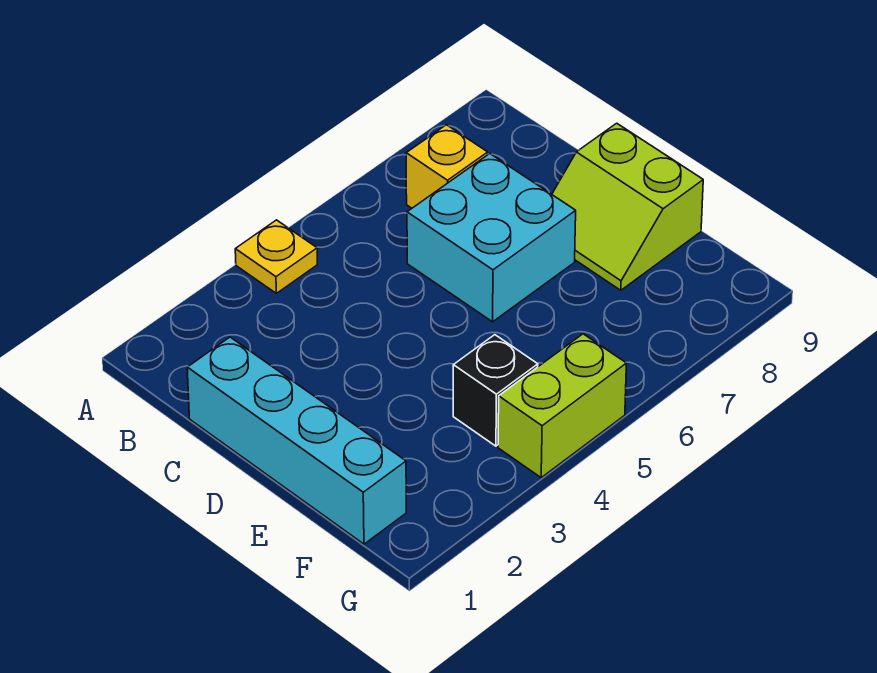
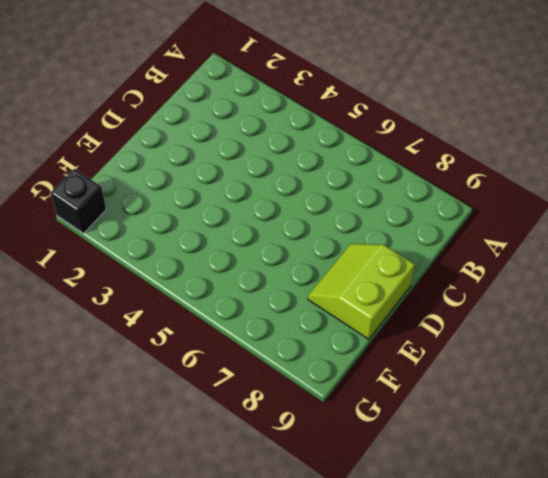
black brick G1 level 1 -> black brick F4 level 1
none -> yellow plate A4 level 1
none -> yellow brick B7 level 1

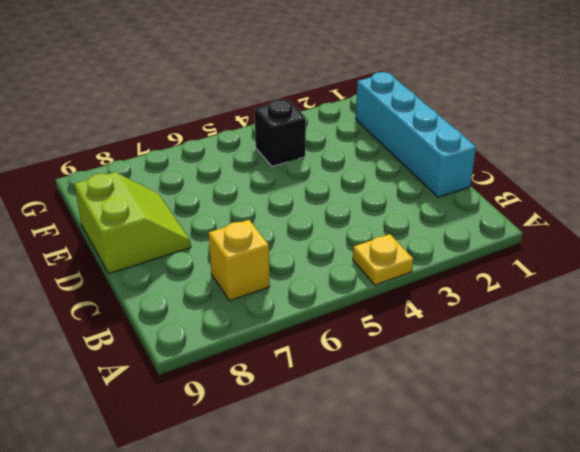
none -> cyan brick C6:D7 level 1
none -> lime brick G4:G5 level 1

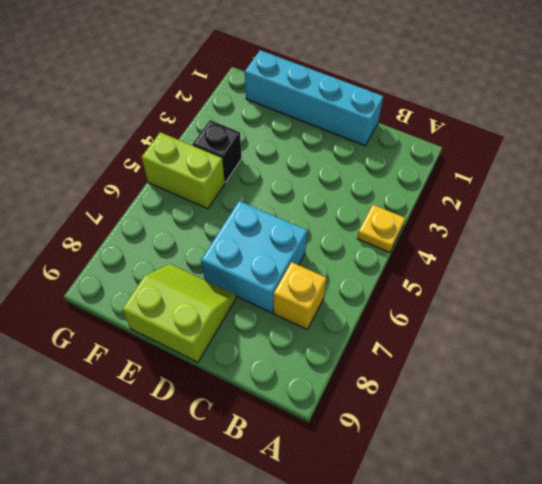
lime brick F5:G5 level 1 -> lime brick G4:G5 level 1

